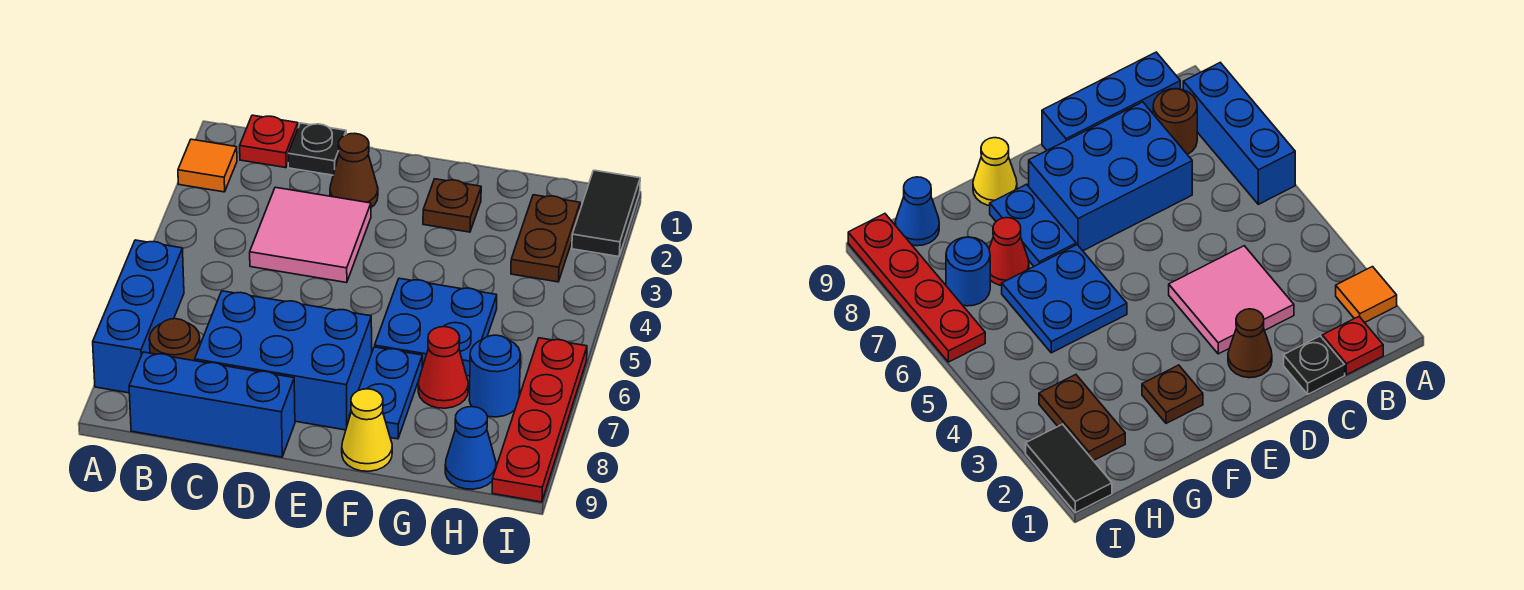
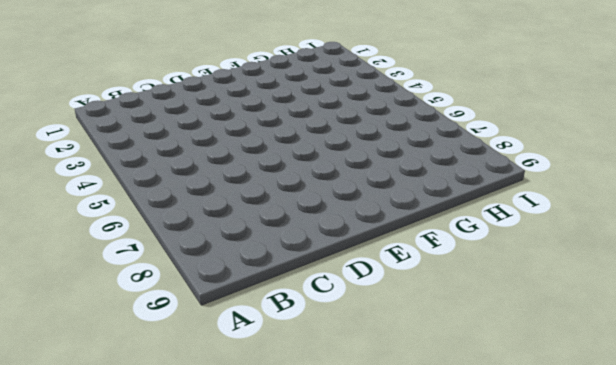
none -> orange tile A2 level 1
none -> blue brick A6:A8 level 1
none -> red plate B1 level 1

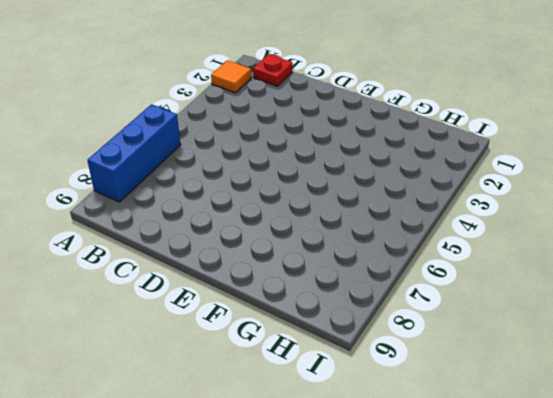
none -> brown round brick B8 level 1
none -> blue brick B9:D9 level 1
none -> black plate C1 level 1

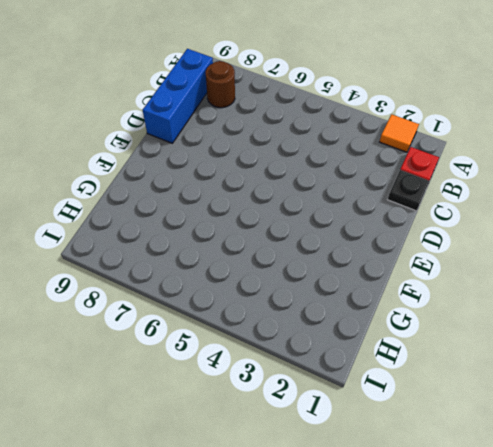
none -> blue brick A6:A8 level 1
none -> pink tile C3:D4 level 1
none -> blue brick C7:E8 level 1

